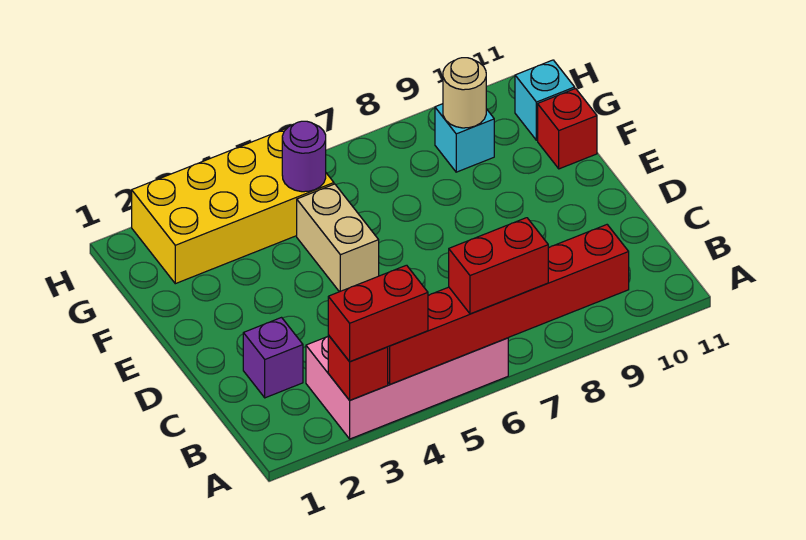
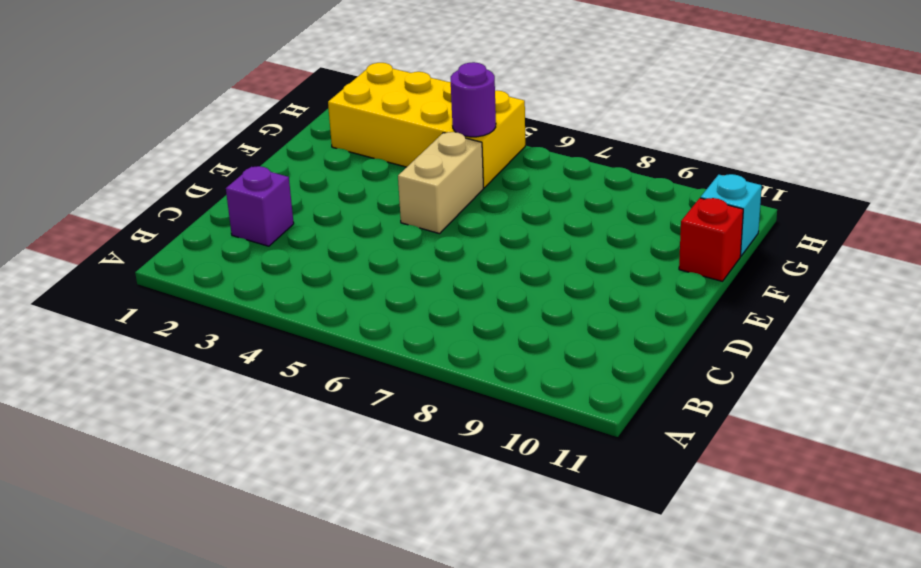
none -> pink brick A3:B6 level 1
none -> cyan brick G9 level 1
none -> red brick A3 level 2

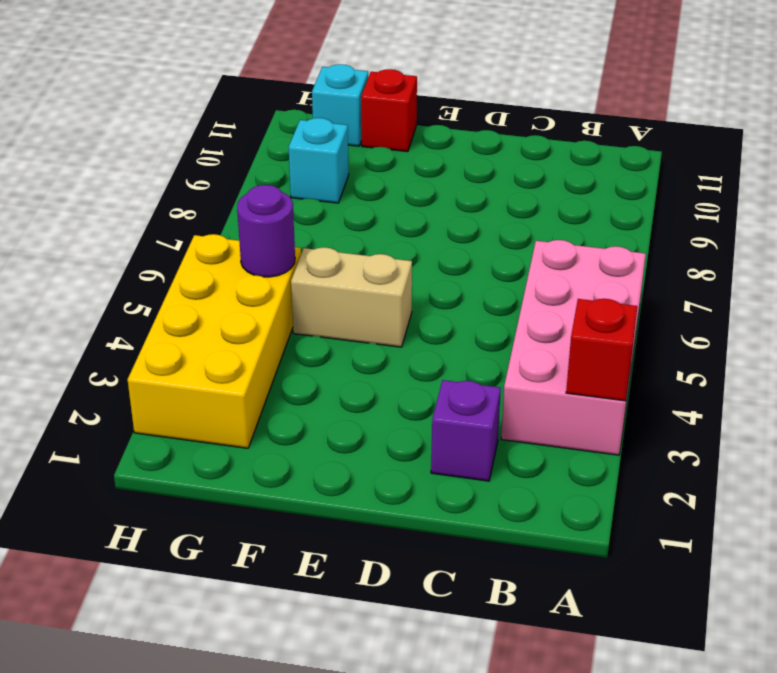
none -> red brick A4:A9 level 2
none -> tan round brick G9 level 2
none -> red brick A3:A4 level 3

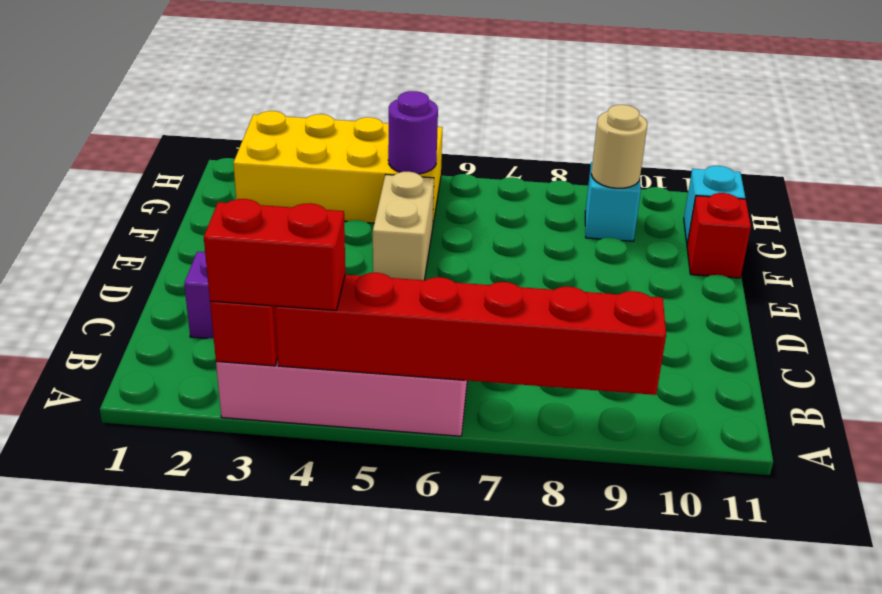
none -> red brick A6:A7 level 3

